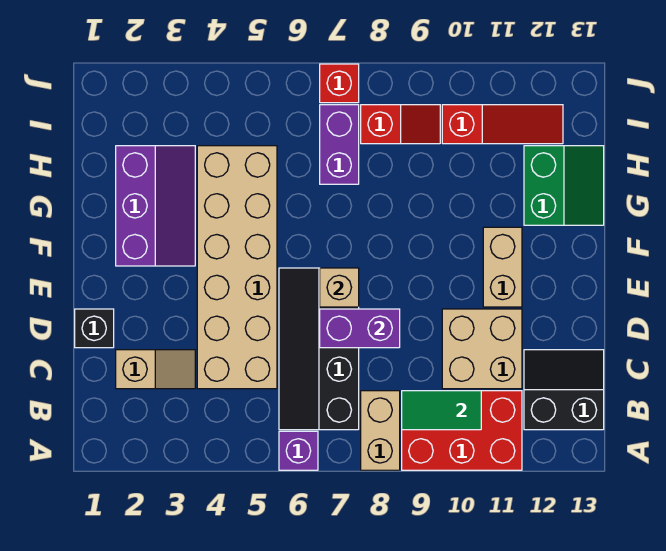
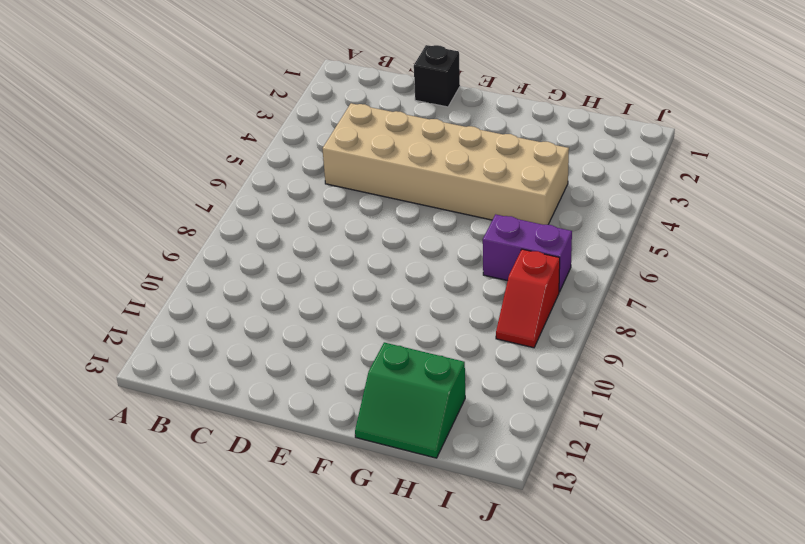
none -> purple brick A6 level 1
none -> tan brick A8:B8 level 1
none -> red brick A9:B11 level 1

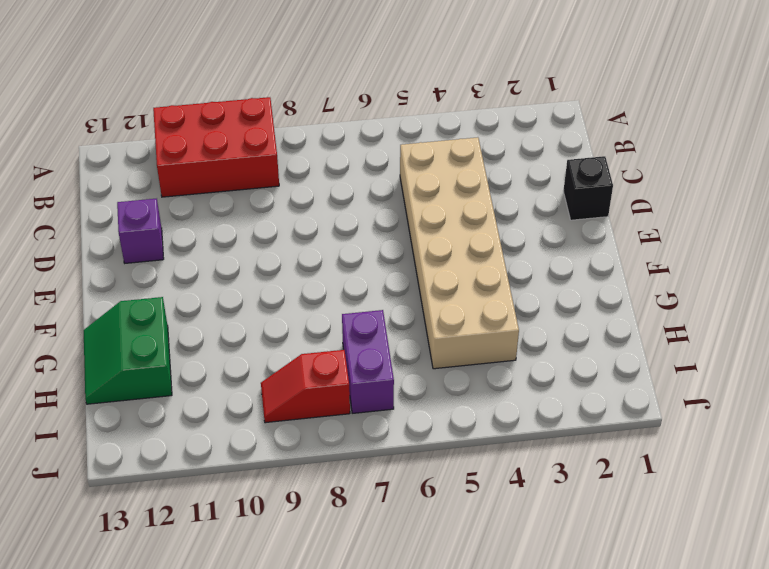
purple brick D12 level 1 -> purple brick A6 level 1
none -> tan brick A8:B8 level 1
none -> black slope B6:E7 level 1 top 7
none -> black slope B12:C13 level 1 top B

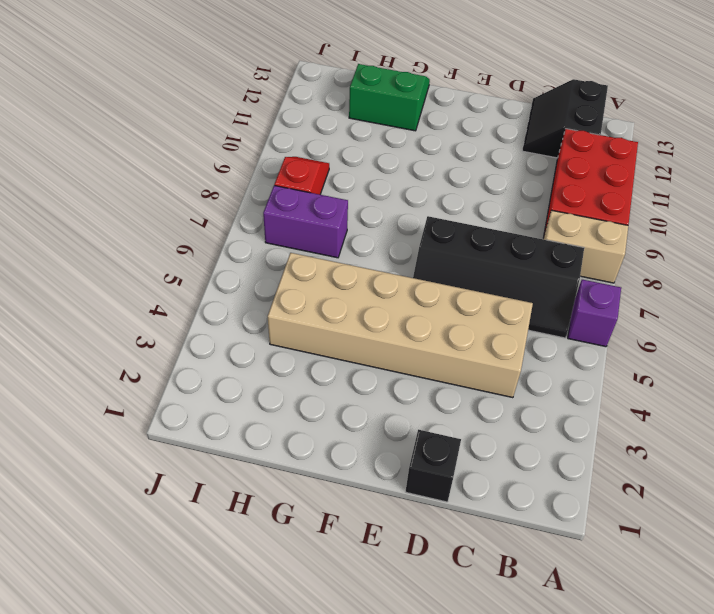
none -> tan slope C2:C3 level 1 top 2
none -> tan brick C10:D11 level 1
none -> tan brick E11:F11 level 1

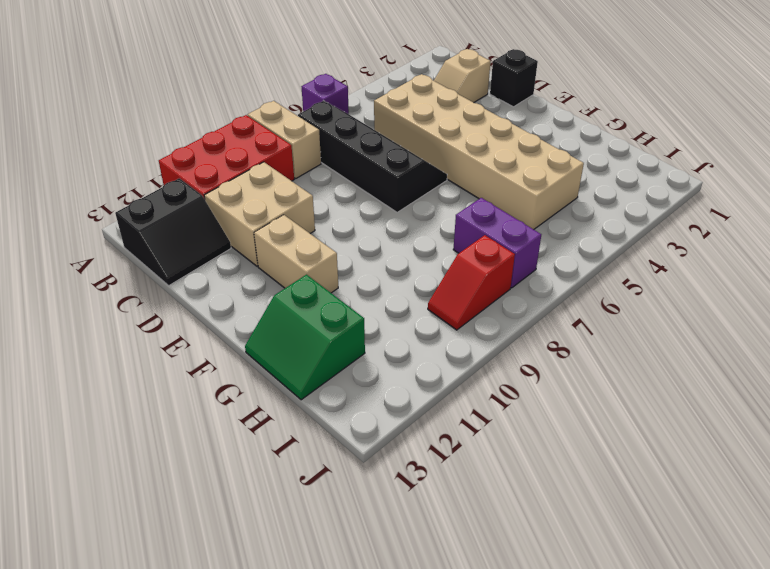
none -> purple slope F2:H3 level 1 top 2
none -> red slope I10:I12 level 1 top 10
none -> red brick J7 level 1

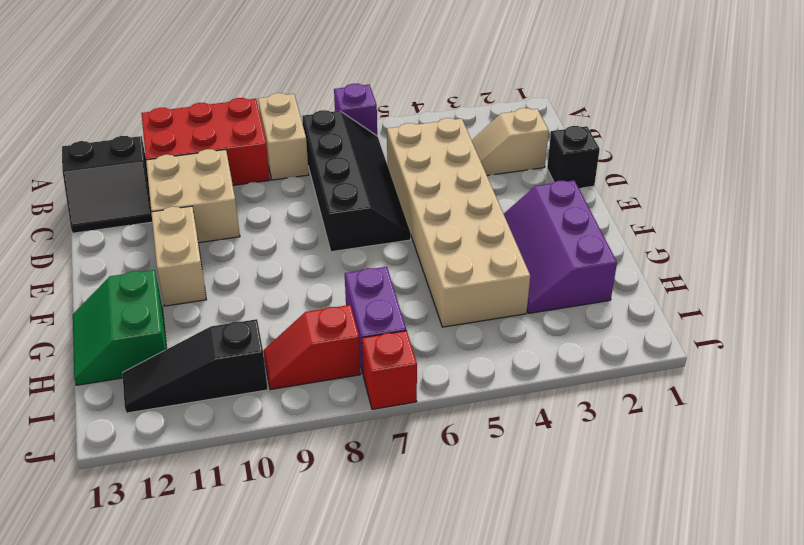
black slope I10:I12 level 1 top 10 -> red slope I10:I12 level 1 top 10
none -> green tile B9:B10 level 2
none -> purple brick D7:D8 level 2
none -> tan brick E7 level 2

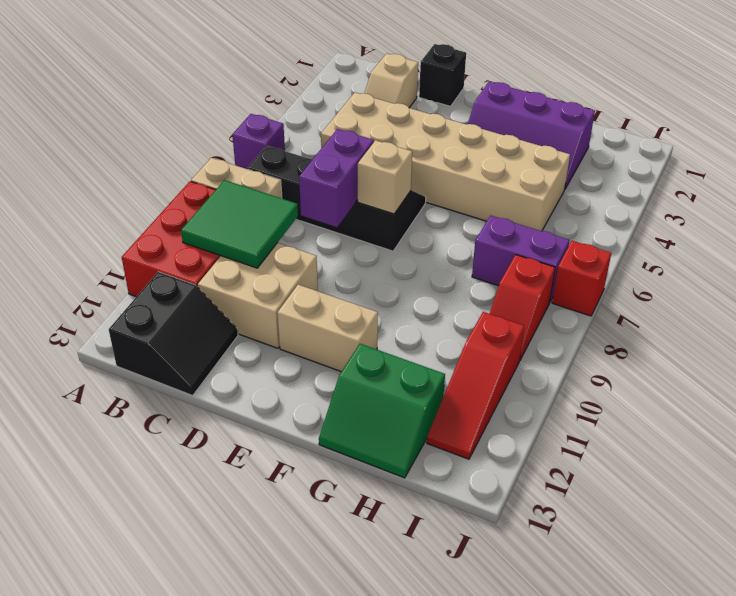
green tile B9:C10 level 2 -> green tile B9:B10 level 2

